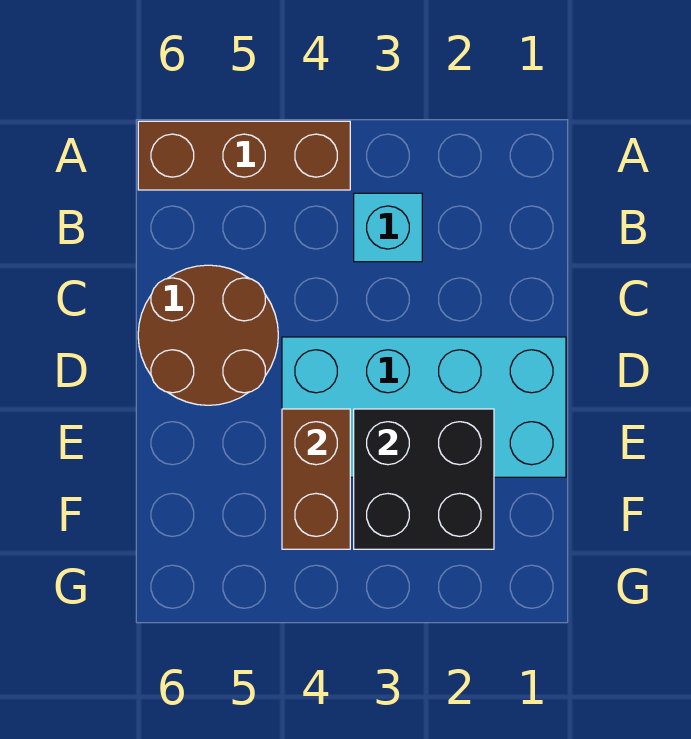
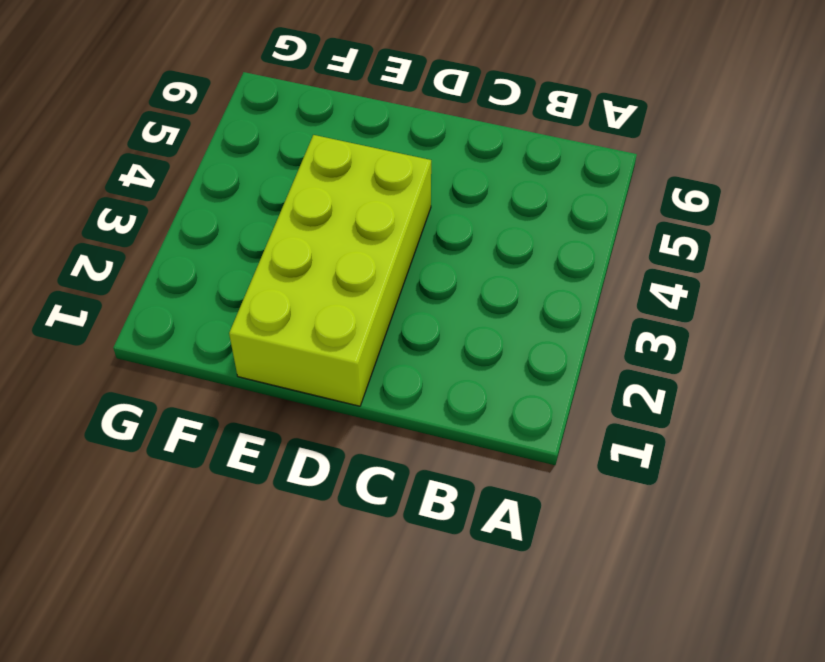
lime brick D1:E4 level 1 -> cyan brick D1:E4 level 1
none -> brown brick A4:A6 level 1
none -> cyan brick B3 level 1

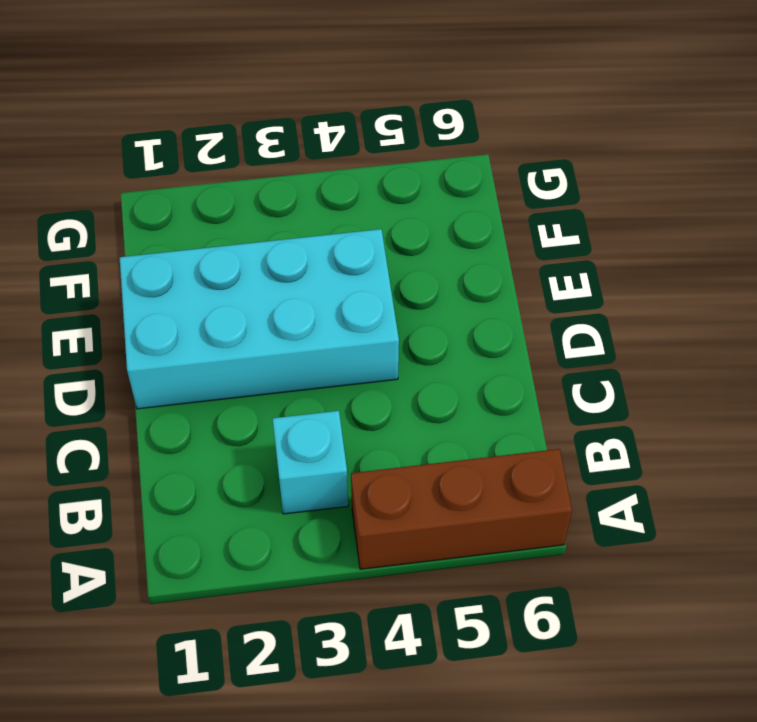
none -> brown round brick C5:D6 level 1
none -> black brick E2:F3 level 2

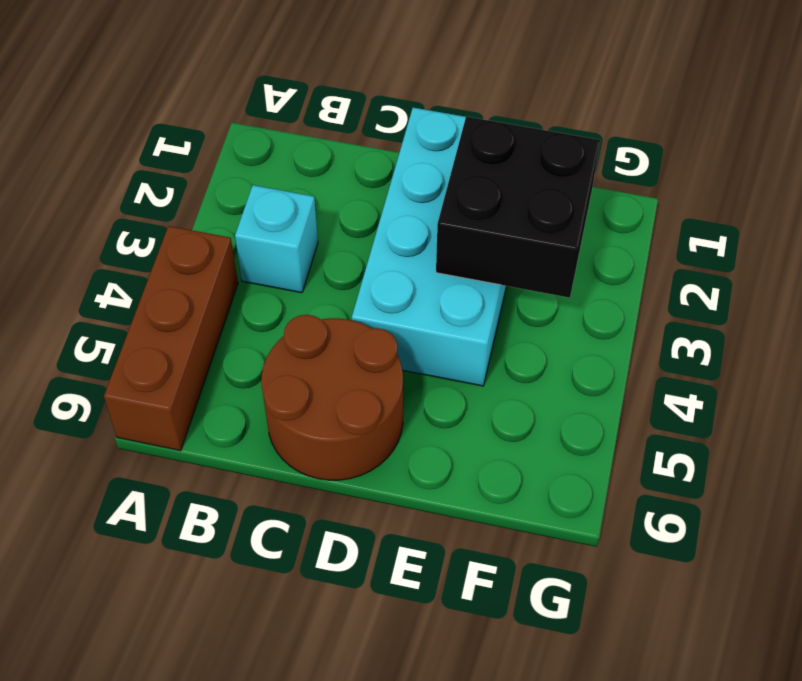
none -> brown brick E4:F4 level 2

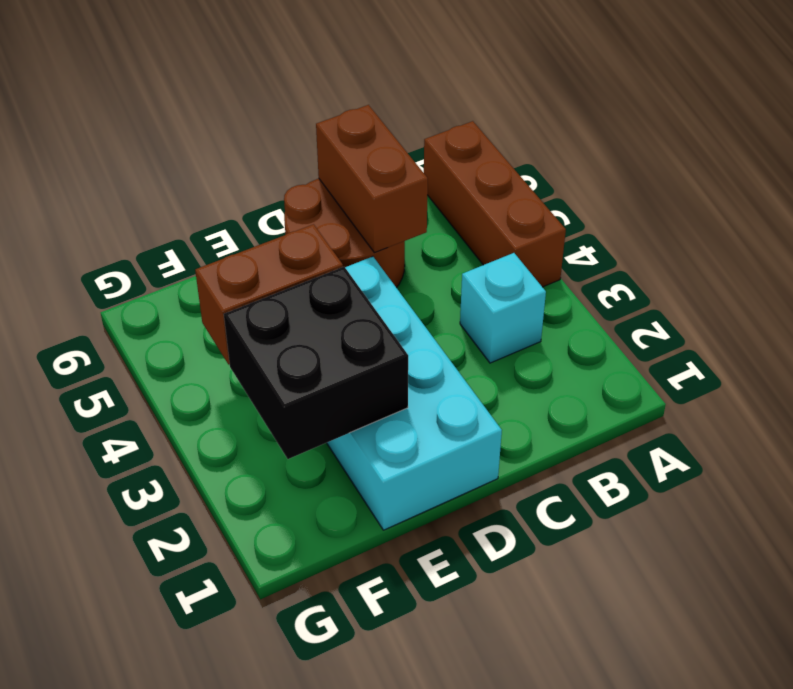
brown brick C5:C6 level 2 -> none

